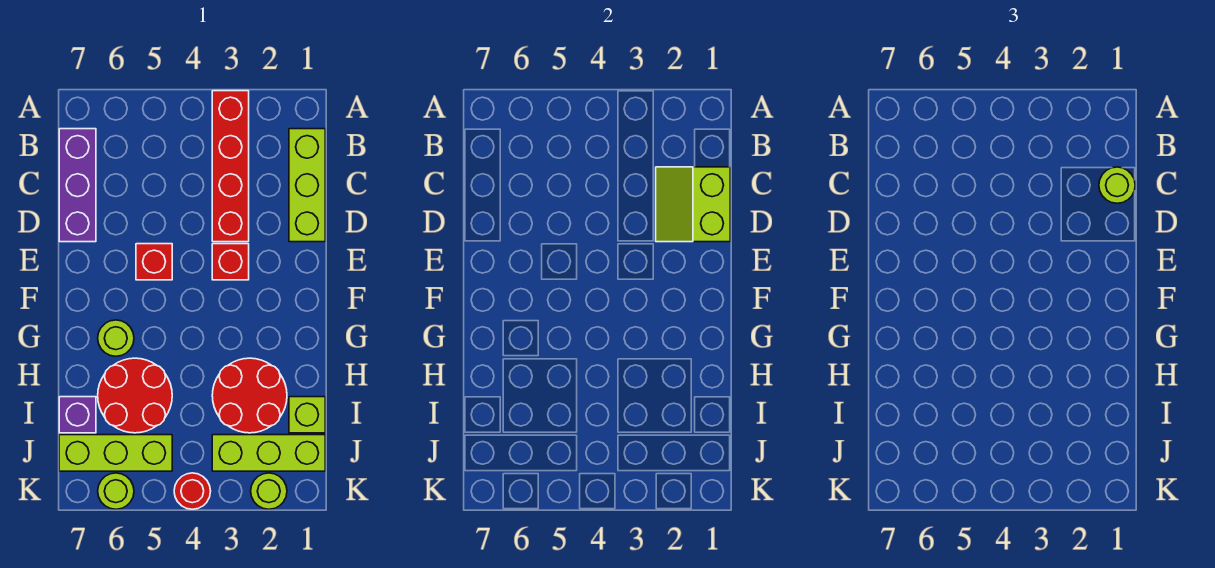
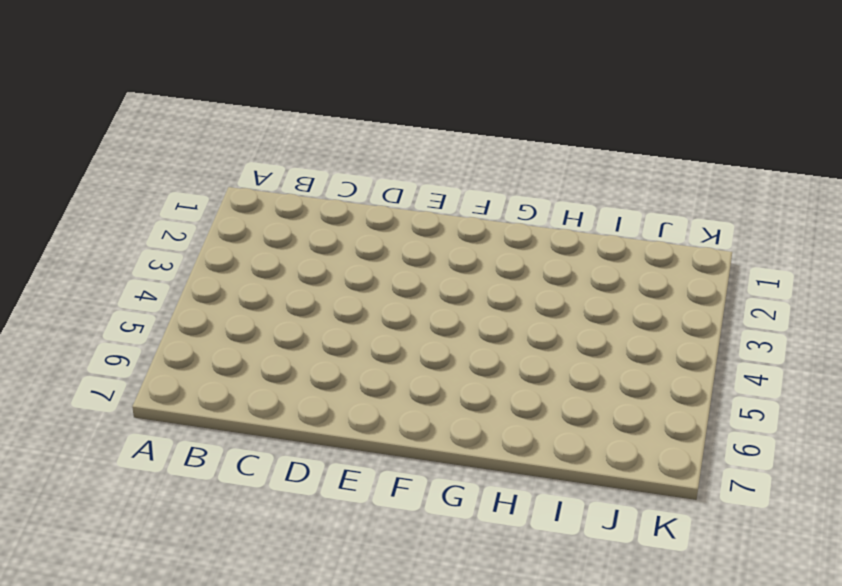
none -> red brick A3:D3 level 1
none -> lime brick B1:D1 level 1
none -> purple brick B7:D7 level 1

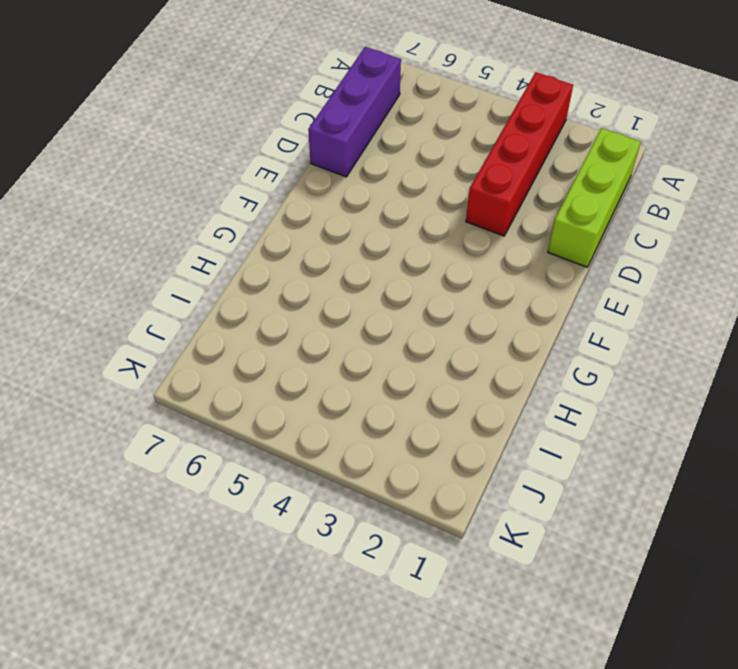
none -> red brick E3 level 1
none -> red brick E5 level 1
none -> lime round brick G6 level 1

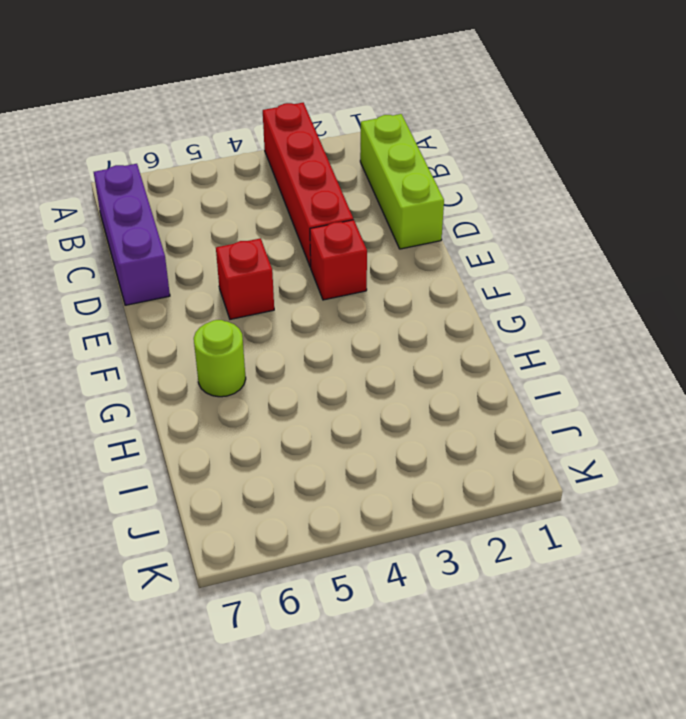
none -> red round brick H2:I3 level 1
none -> red round brick H5:I6 level 1
none -> lime brick I1 level 1

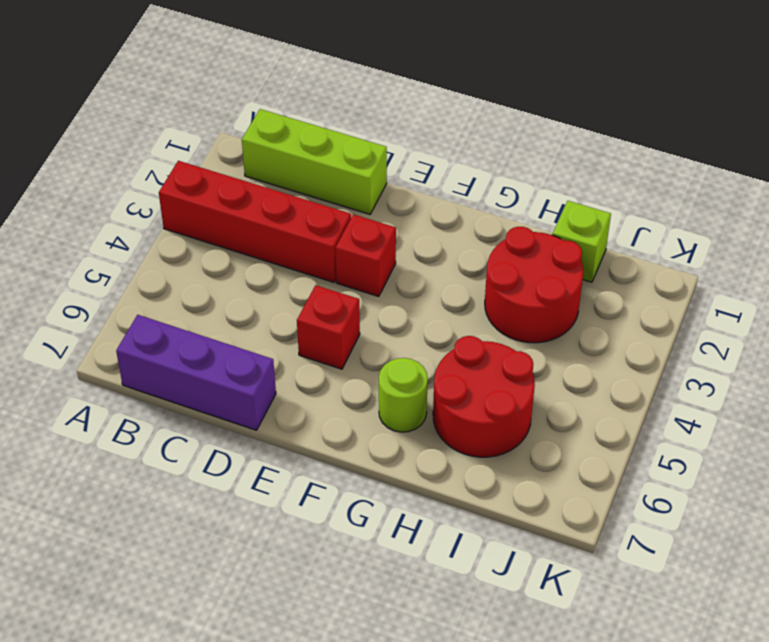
none -> purple brick I7 level 1
none -> lime brick J1:J3 level 1
none -> lime brick J5:J7 level 1

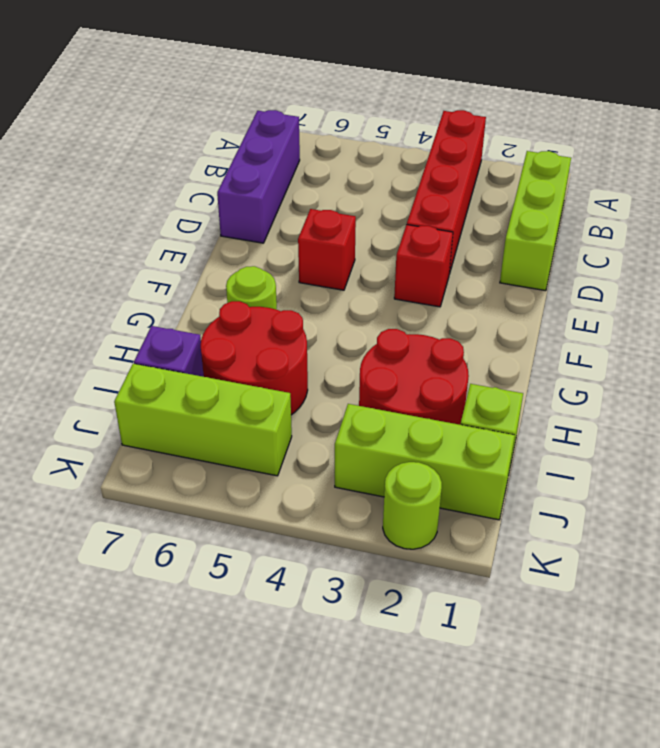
none -> red round brick K4 level 1
none -> lime round brick K6 level 1
none -> lime slope C1:D2 level 2 top 1

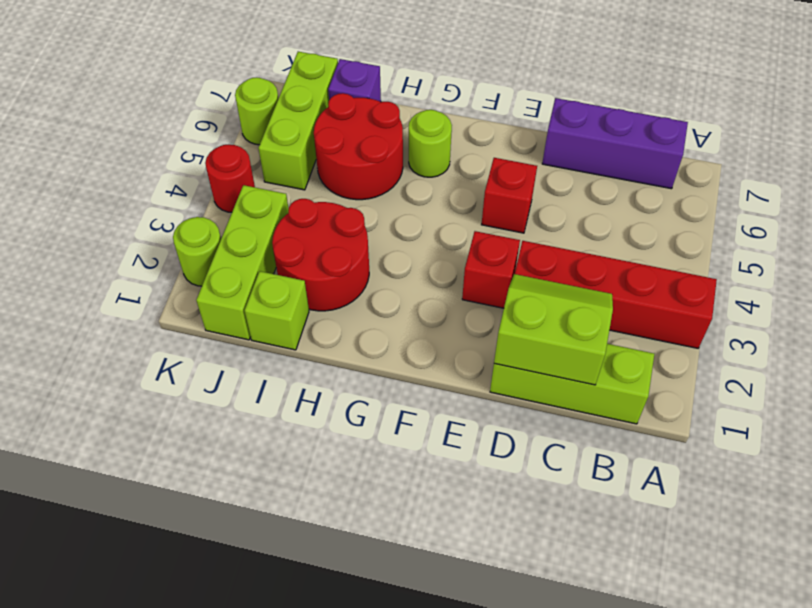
none -> lime round brick C1 level 3

